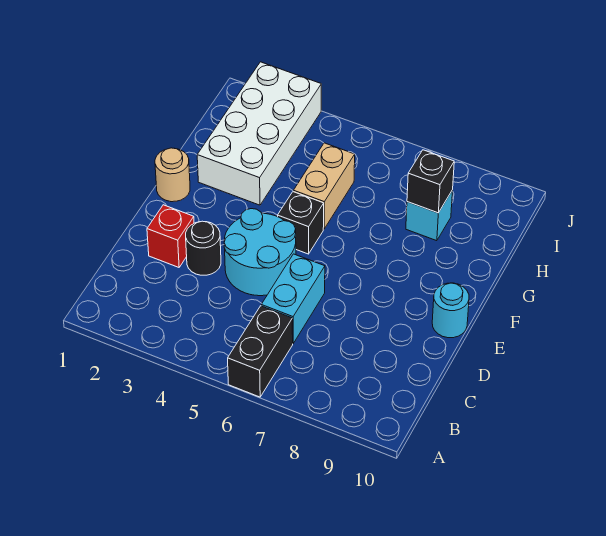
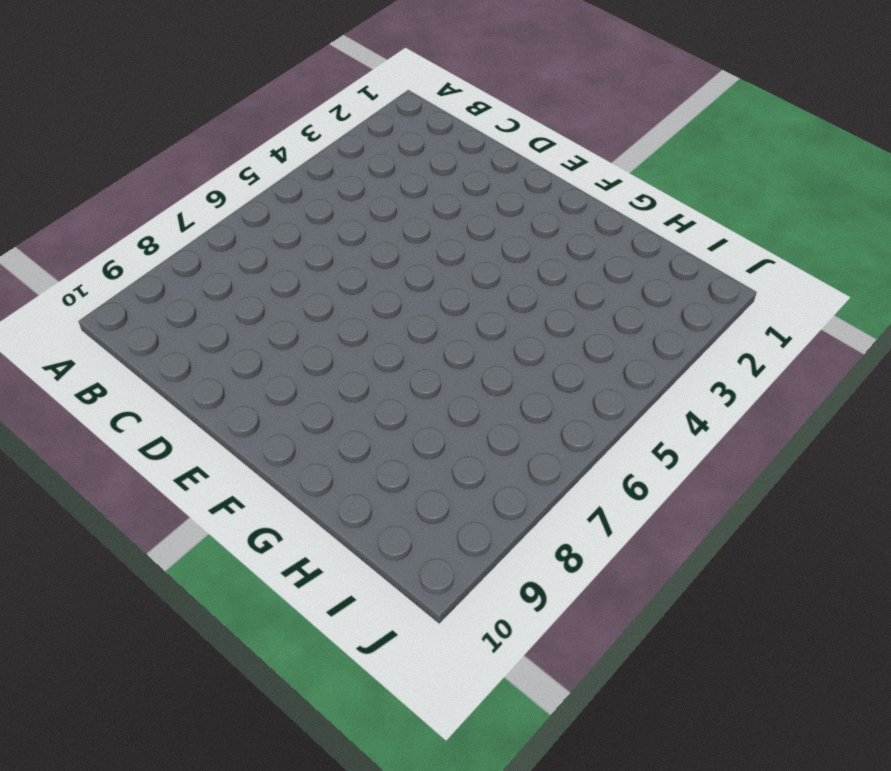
none -> black brick A6:B6 level 1
none -> cyan brick C6:D6 level 1
none -> red brick D2 level 1

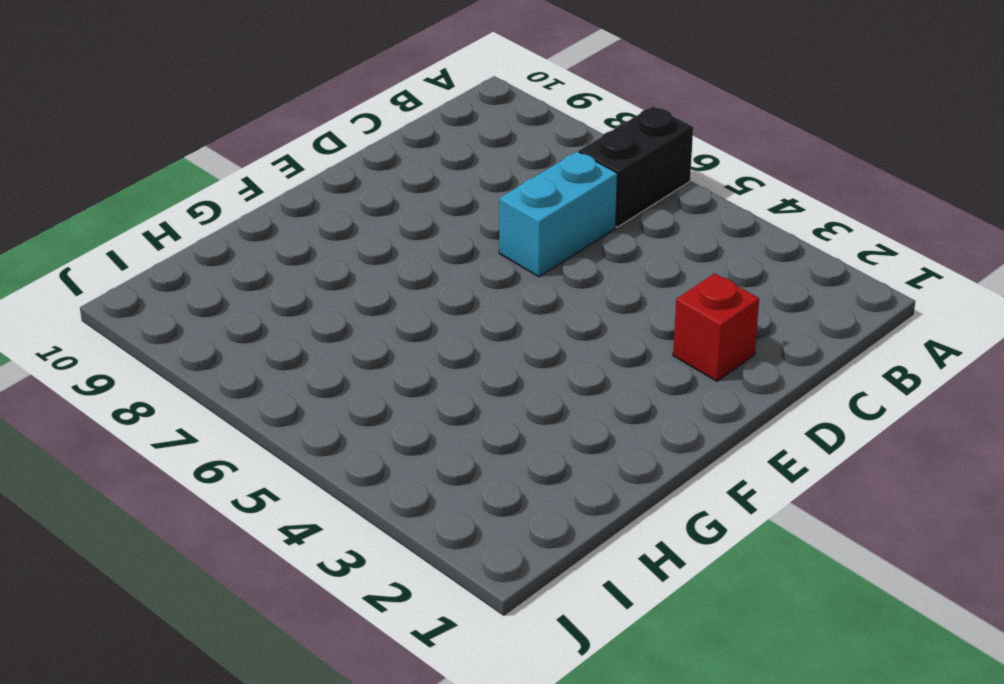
none -> black round brick D3 level 1
none -> cyan round brick D4:E5 level 1
none -> cyan round brick E10 level 1

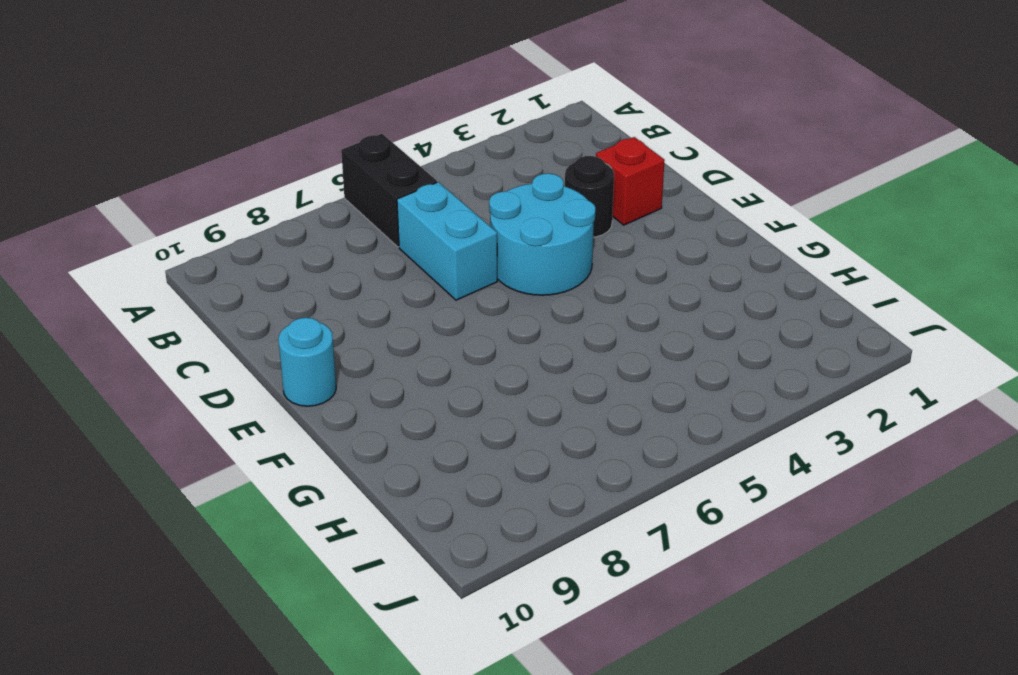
none -> tan round brick F1 level 1
none -> black brick F5 level 1
none -> white brick G2:J3 level 1

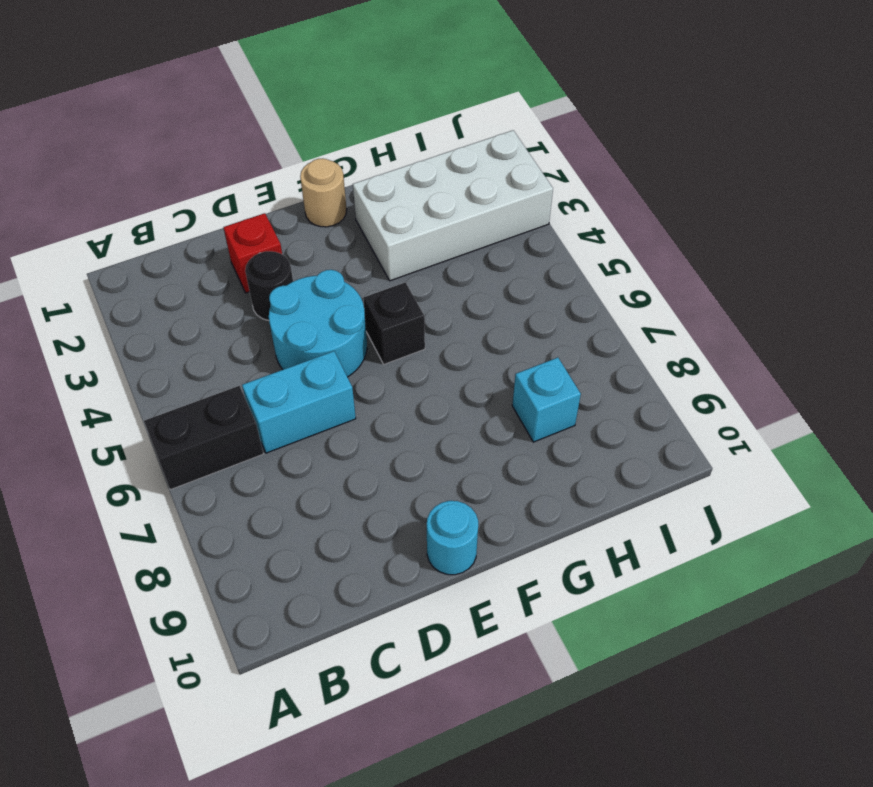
none -> tan brick G5:H5 level 1
none -> black brick H8 level 2

